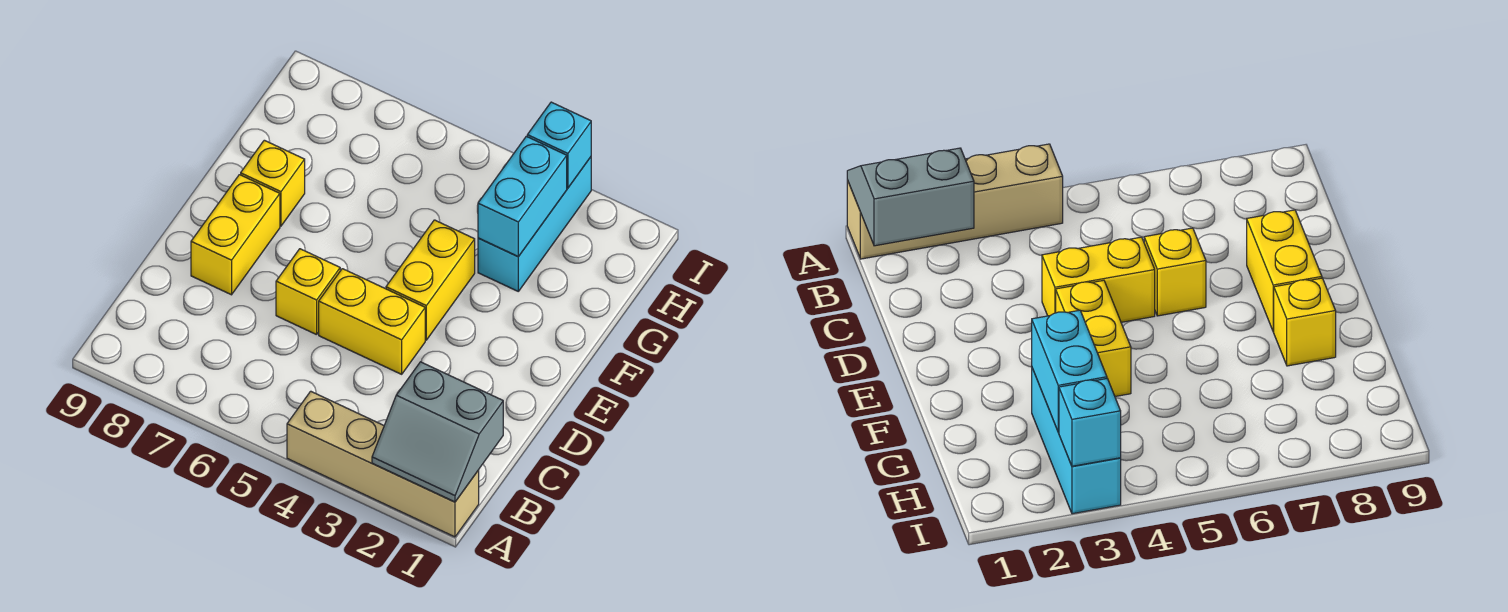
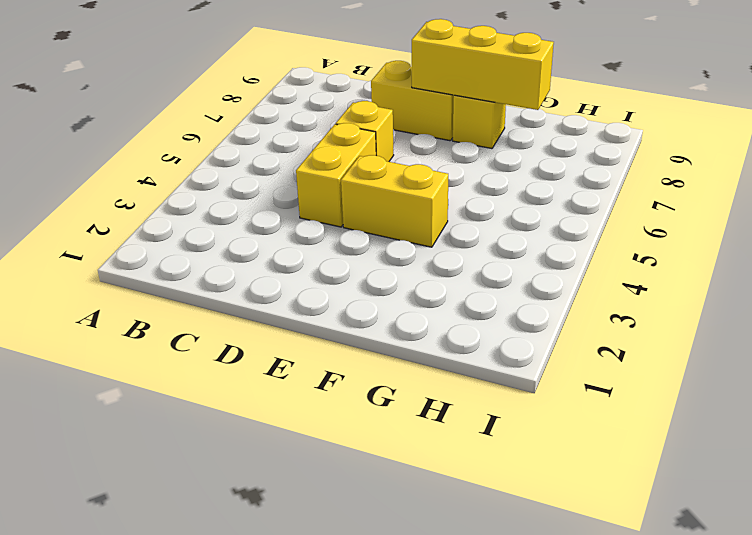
yellow brick E8:G8 level 2 -> none
none -> tan brick A1:A4 level 1
none -> cyan brick G3:I3 level 1

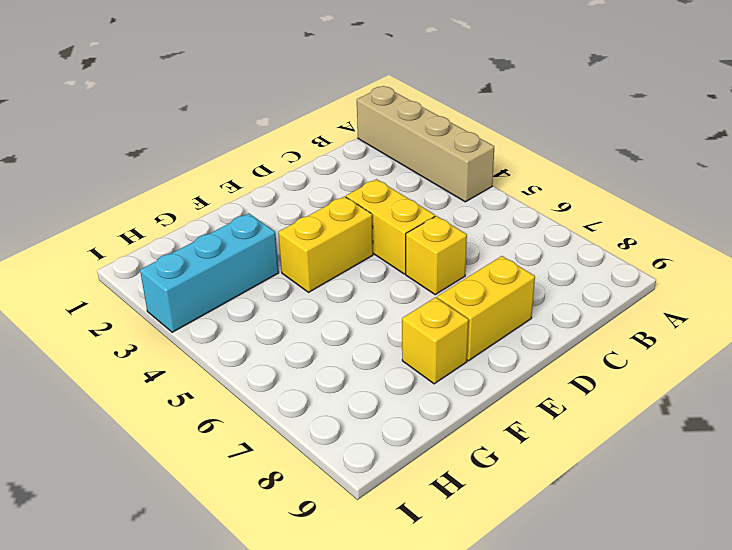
none -> grey slope A1:B2 level 2 top B
none -> cyan brick G3:H3 level 2

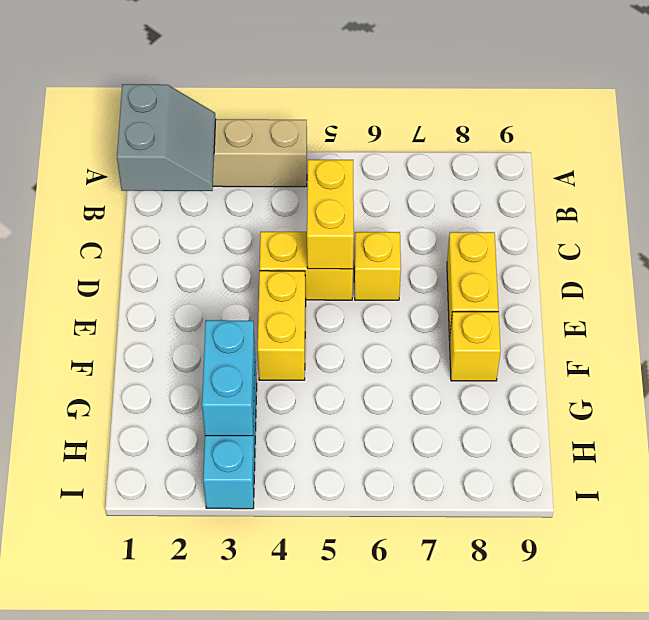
grey slope A1:B2 level 2 top 1 -> grey slope A1:B2 level 2 top B
yellow brick C5:D5 level 2 -> none
none -> cyan brick I3 level 2

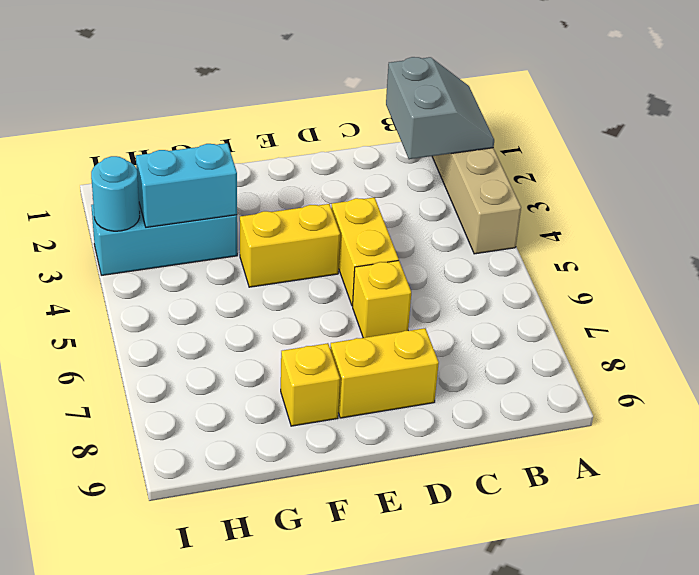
cyan round brick I3 level 2 -> cyan brick I3 level 2

